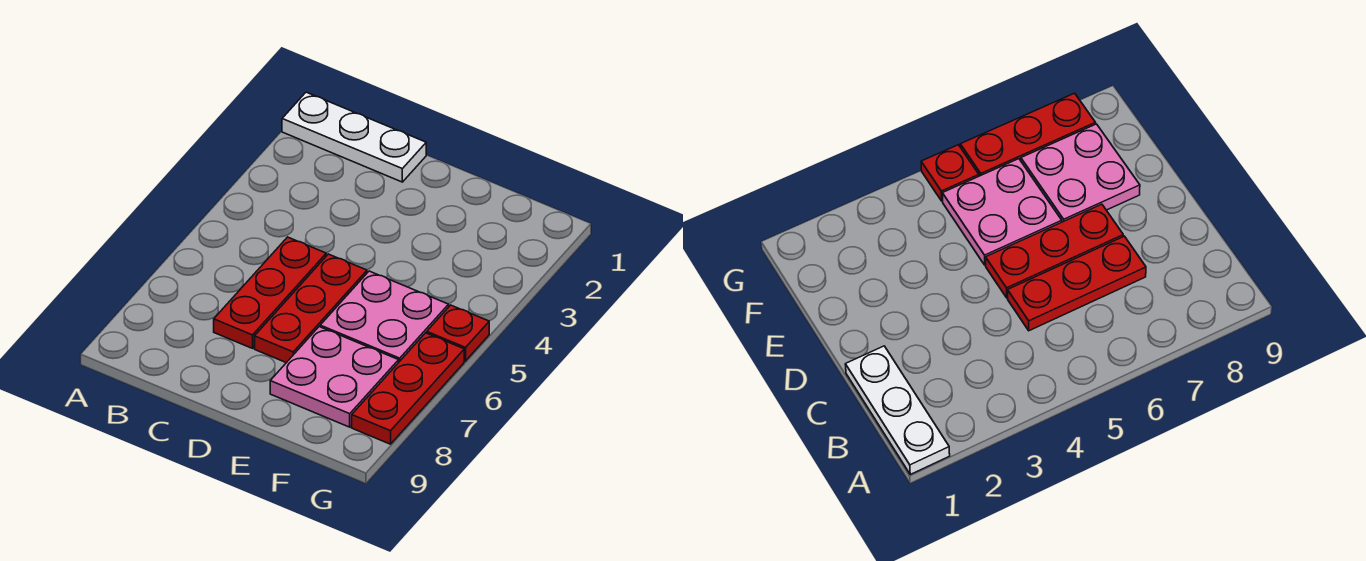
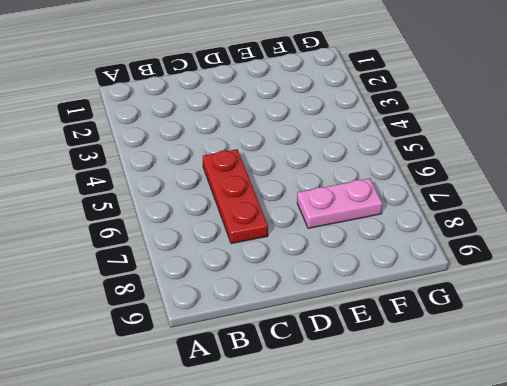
pink plate E7:F7 level 1 -> pink plate E7:F8 level 1
none -> white plate A1:C1 level 1
none -> red plate D5:D7 level 1

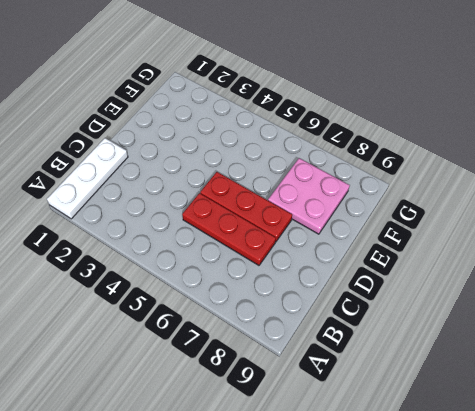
none -> pink plate E5:F6 level 1
none -> red plate G5 level 1

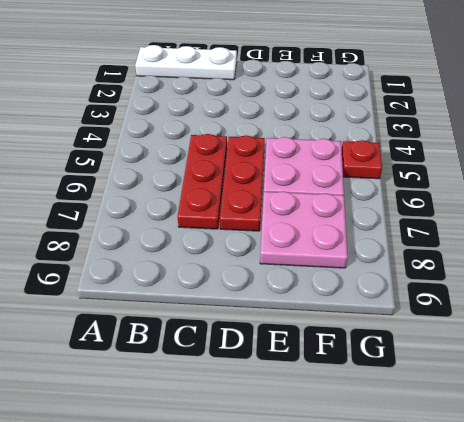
none -> red plate G6:G8 level 1

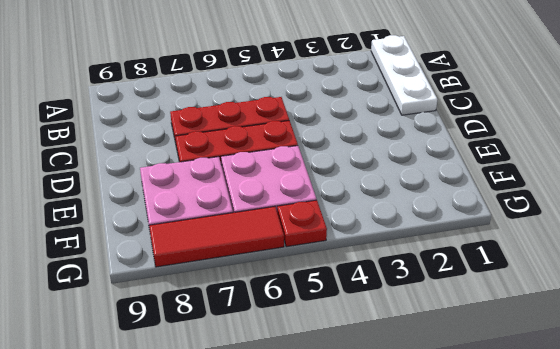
red tile G6:G8 level 1 -> red plate G6:G8 level 1

